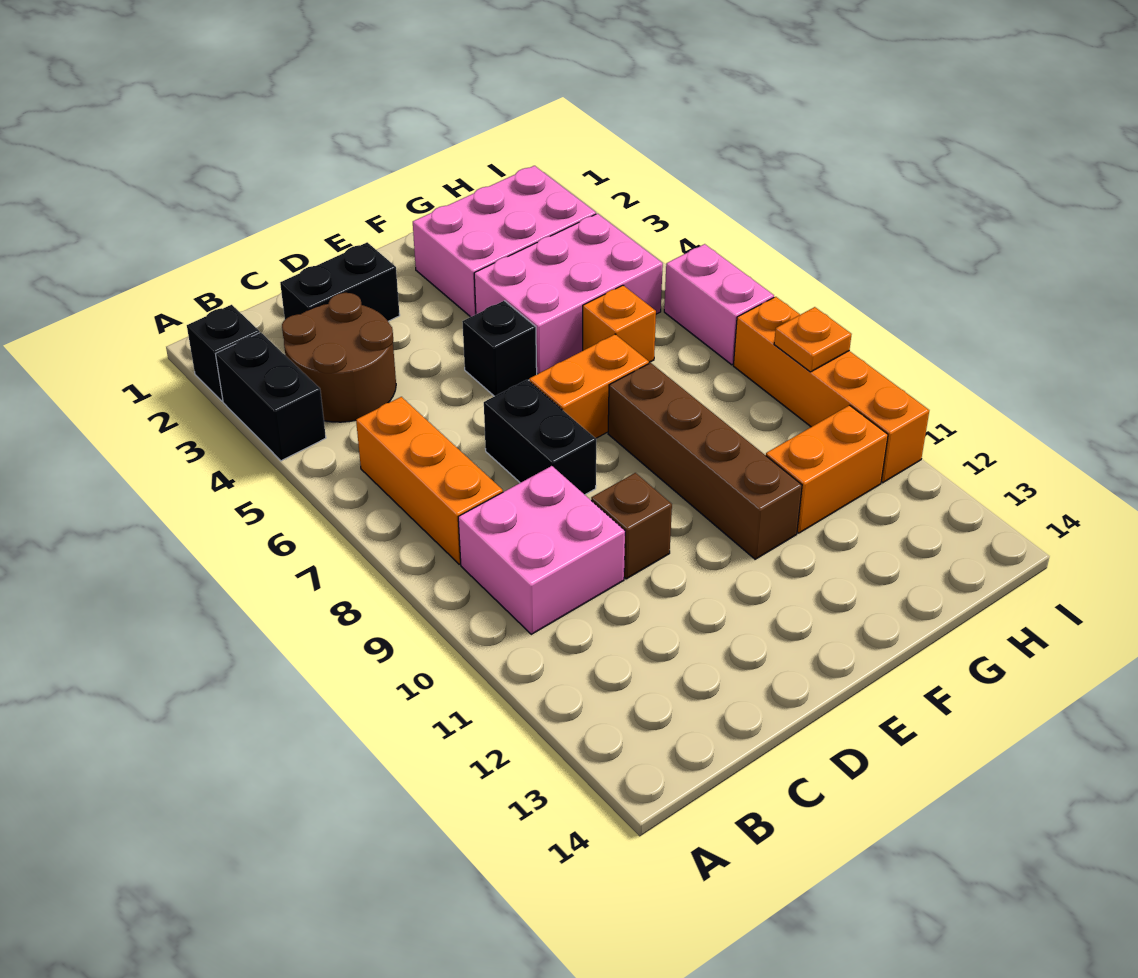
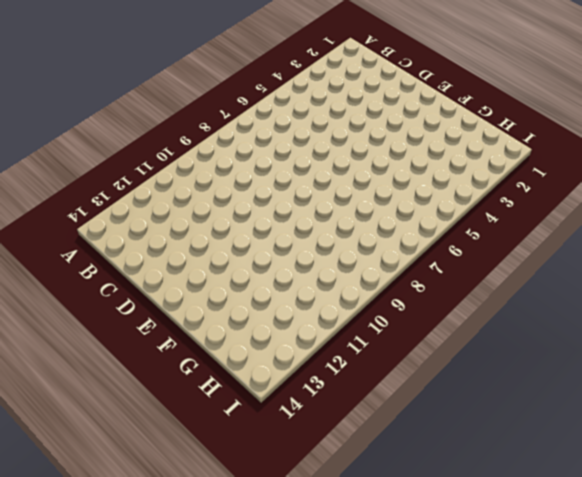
none -> black brick A2 level 1
none -> black brick A3:A4 level 1
none -> brown round brick B3:C4 level 1

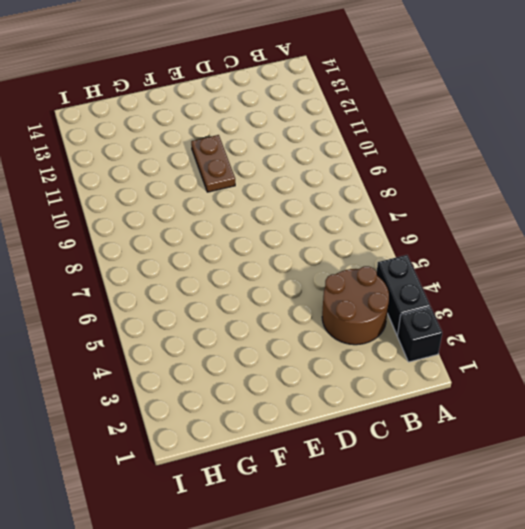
brown plate E10:E11 level 1 -> none
none -> orange brick B6:B8 level 1
none -> pink brick B9:C10 level 1
none -> black brick C2:D2 level 1

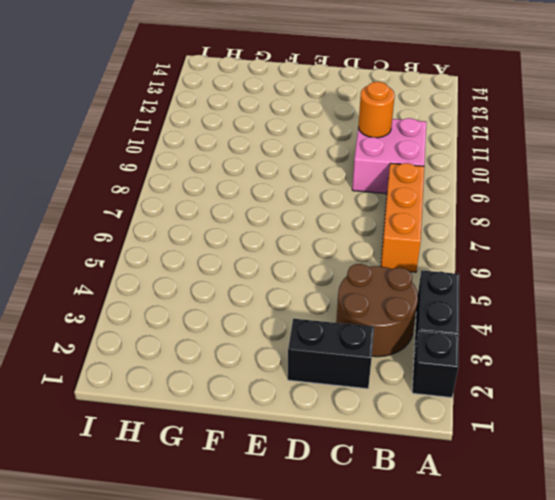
orange round brick C10 level 2 -> none
none -> black brick D7:D8 level 1
none -> brown brick D10 level 1
none -> black brick E5 level 1

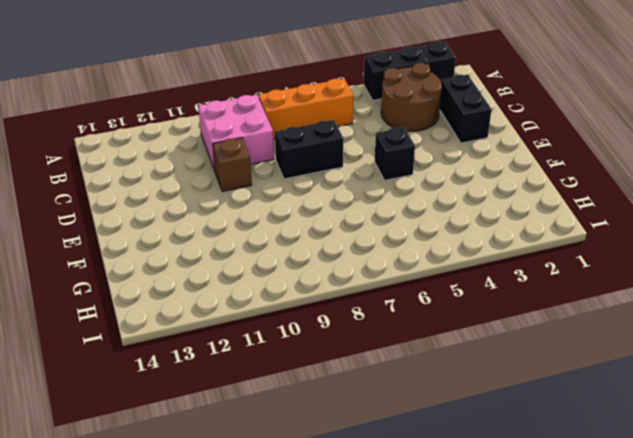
none -> orange brick E7:F7 level 1
none -> pink brick F2:H3 level 1
none -> pink brick F4:H5 level 1

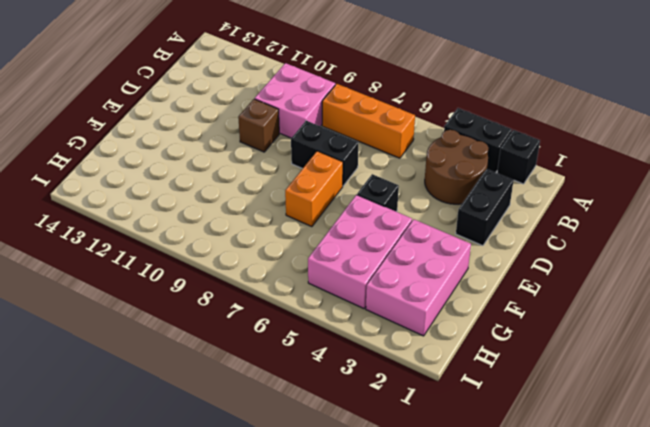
none -> brown brick F8:F11 level 1
none -> orange brick G6 level 1
none -> orange brick G11:H11 level 1

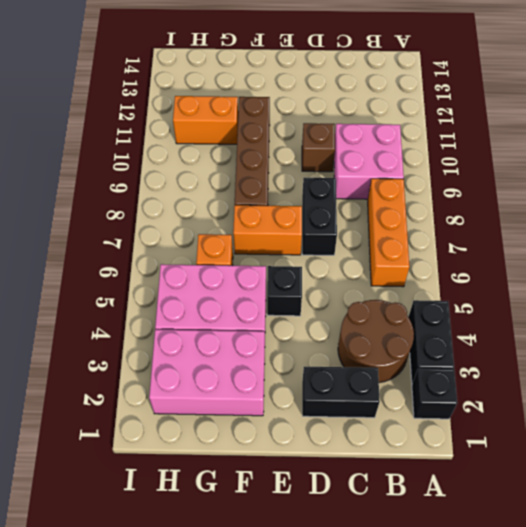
none -> pink brick I6:I7 level 1
none -> orange brick I8:I11 level 1
none -> orange plate I9 level 2

